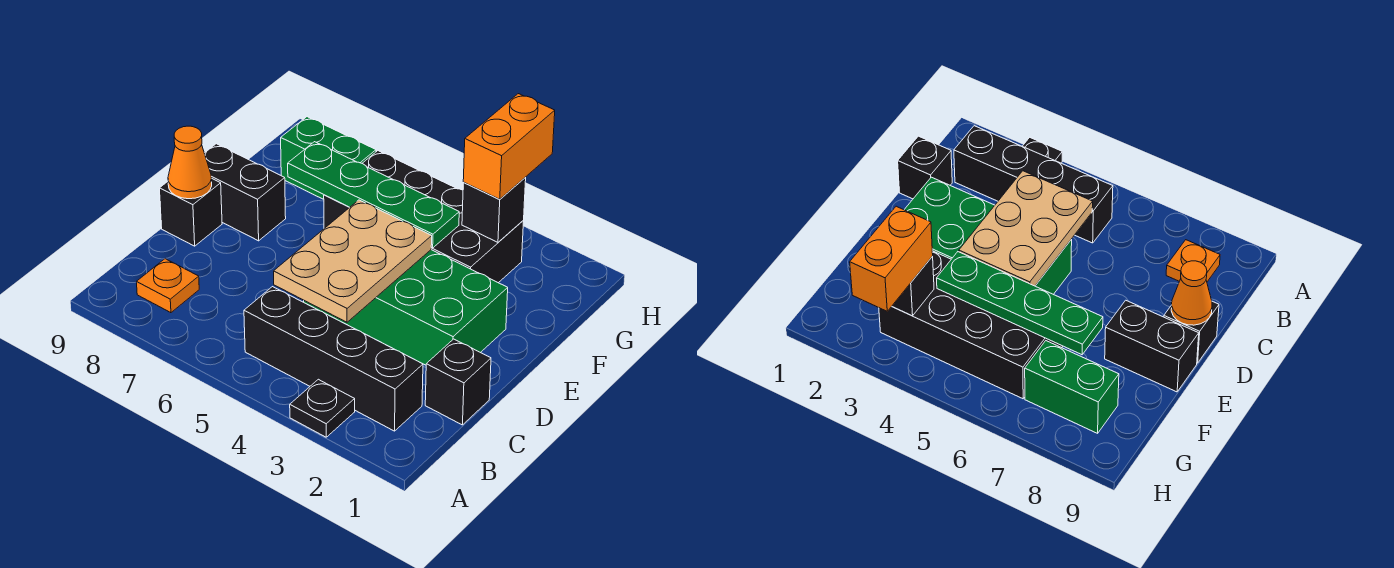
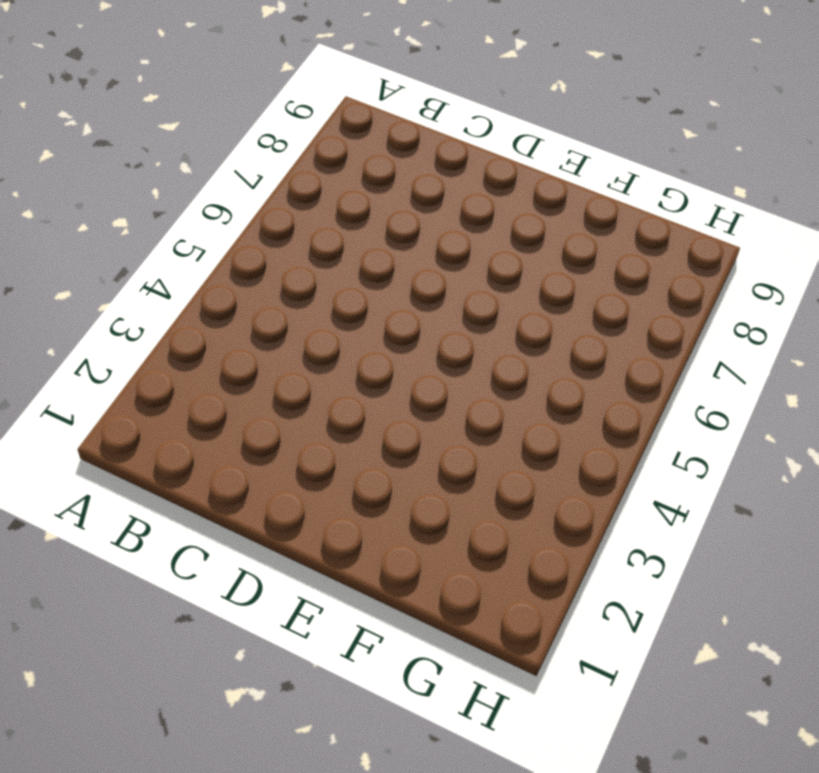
none -> black plate A3 level 1
none -> black brick B2:B5 level 1
none -> orange plate B8 level 1

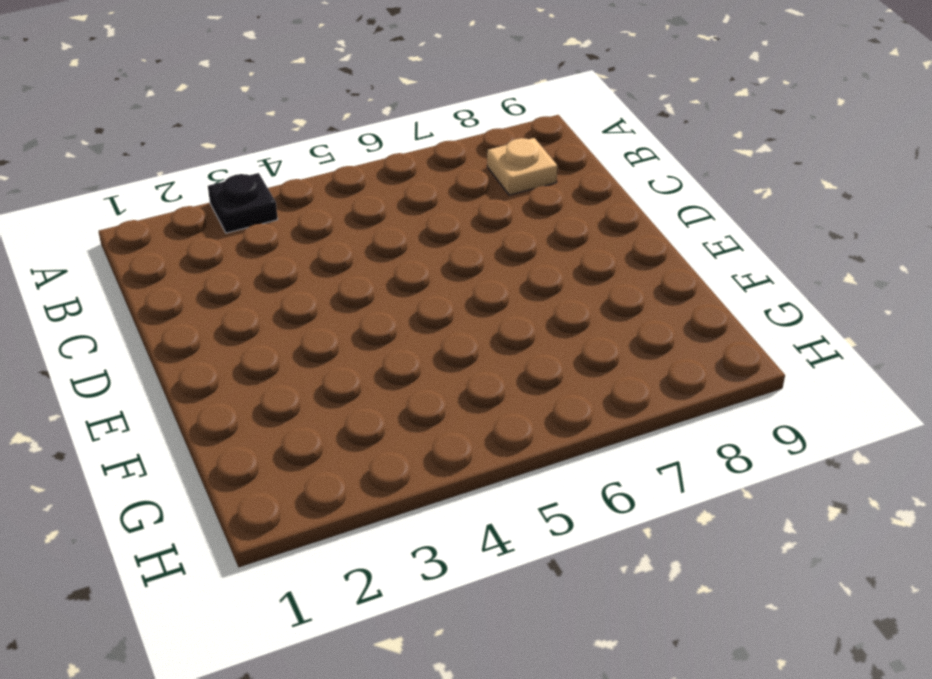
tan plate B8 level 1 -> orange plate B8 level 1
none -> black brick B2:B5 level 1
none -> black brick C1 level 1
none -> green brick D2:E5 level 1

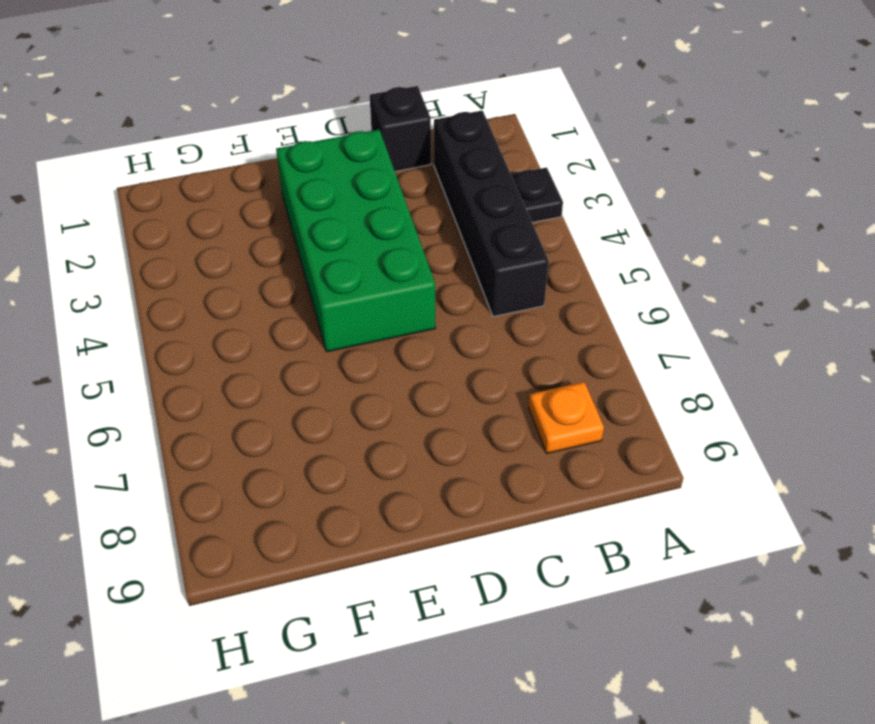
none -> black brick D9 level 1
none -> black brick E8:E9 level 1
none -> black brick F3:G6 level 1

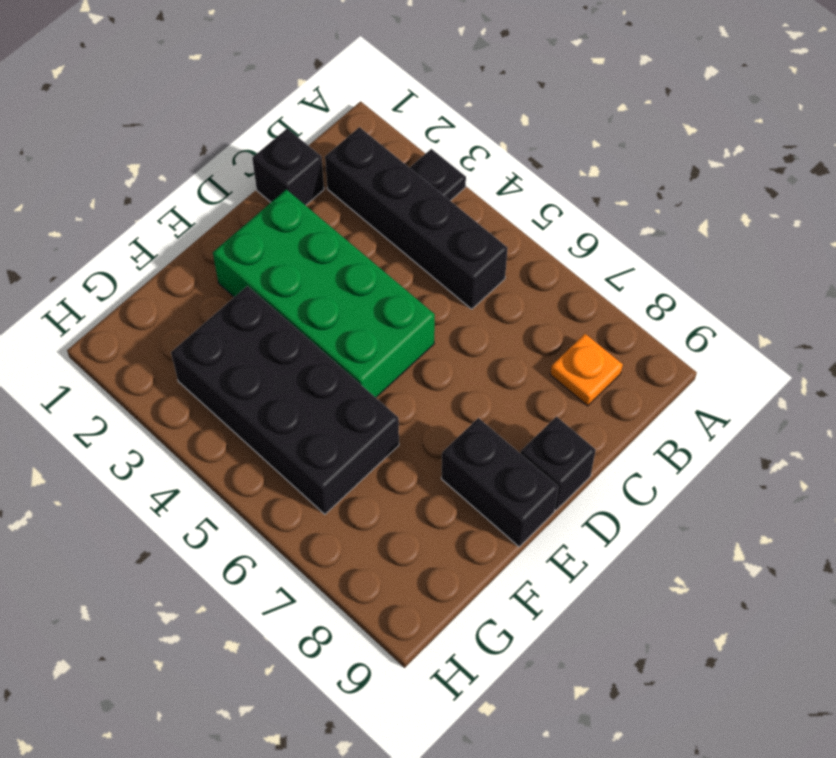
none -> green brick G7:G8 level 1
none -> tan plate C4:E5 level 2
none -> orange cone D9 level 2

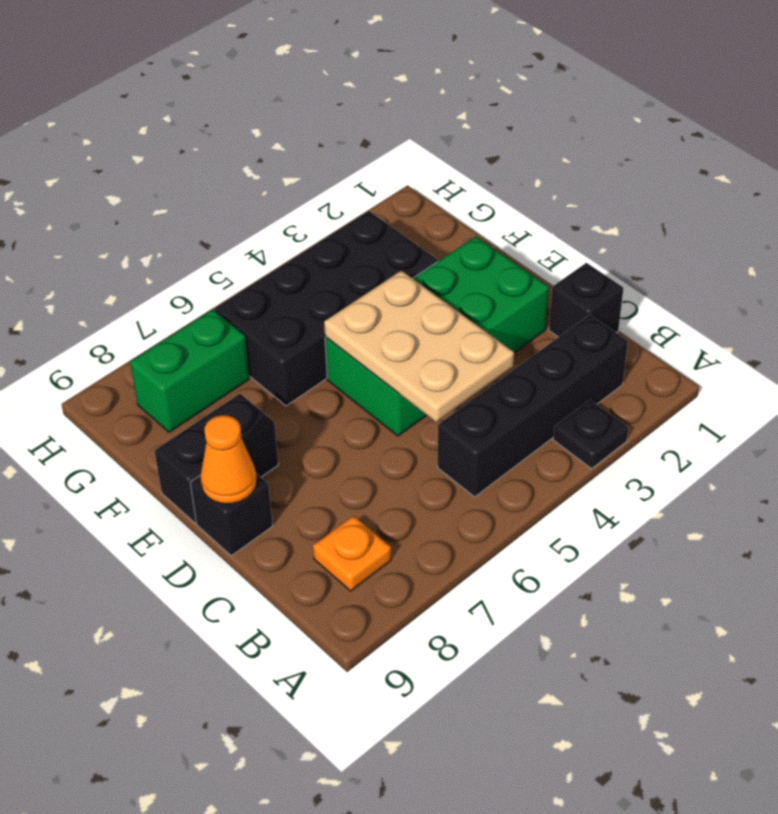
none -> green plate F4:F7 level 2
none -> black brick G3 level 2
none -> orange brick G3:H3 level 3

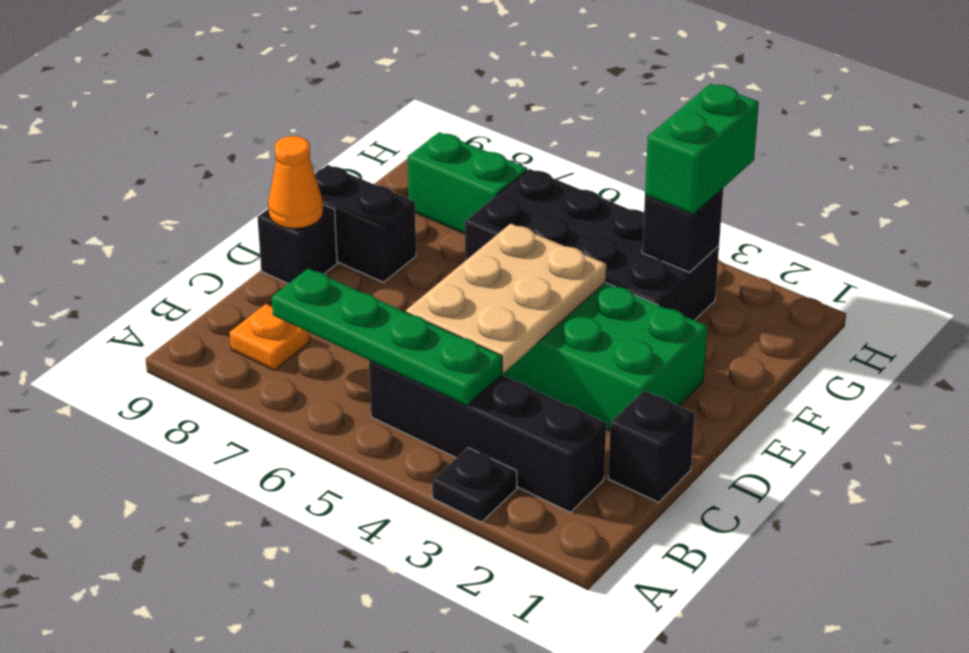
green plate B4:B7 level 2 -> green plate F4:F7 level 2
green brick G3:H3 level 3 -> orange brick G3:H3 level 3

